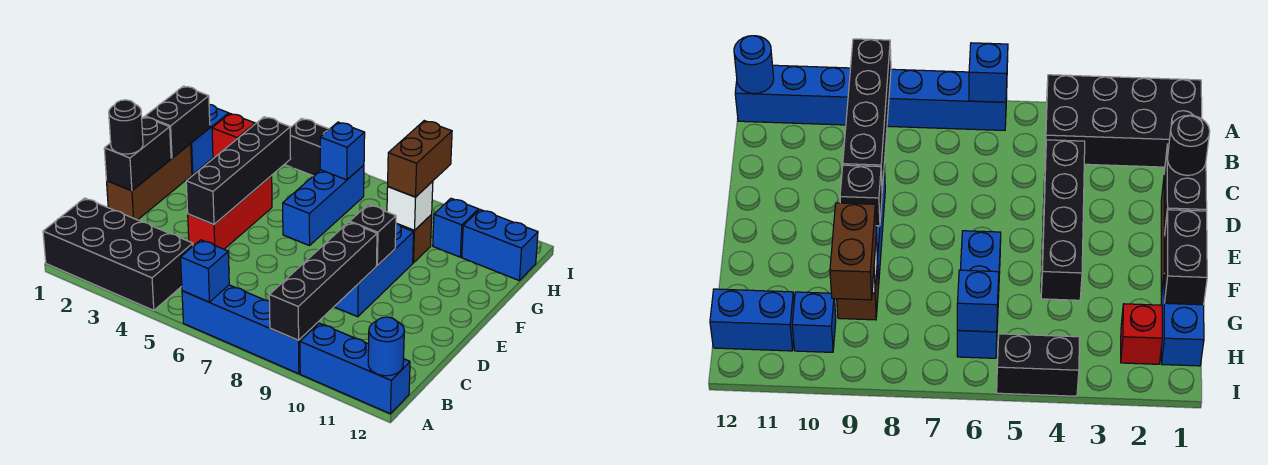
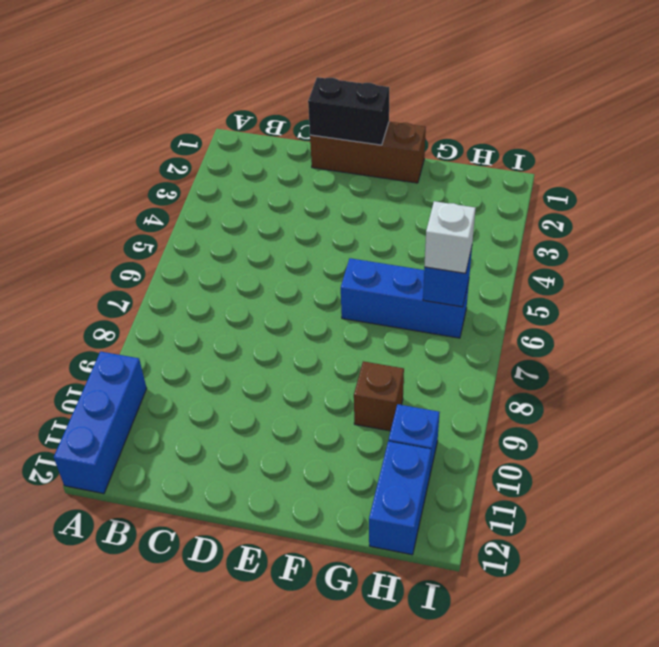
white brick H6 level 3 -> white brick G9 level 2
none -> black brick A1:B4 level 1
none -> blue brick A6:A9 level 1
none -> red brick D4:F4 level 1

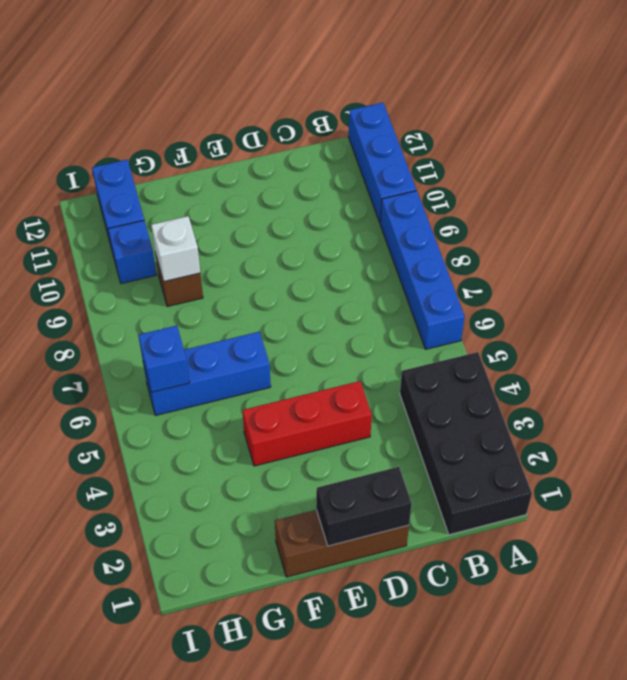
none -> blue brick D9:F9 level 1
none -> blue brick G1:H1 level 1
none -> red brick H2 level 1

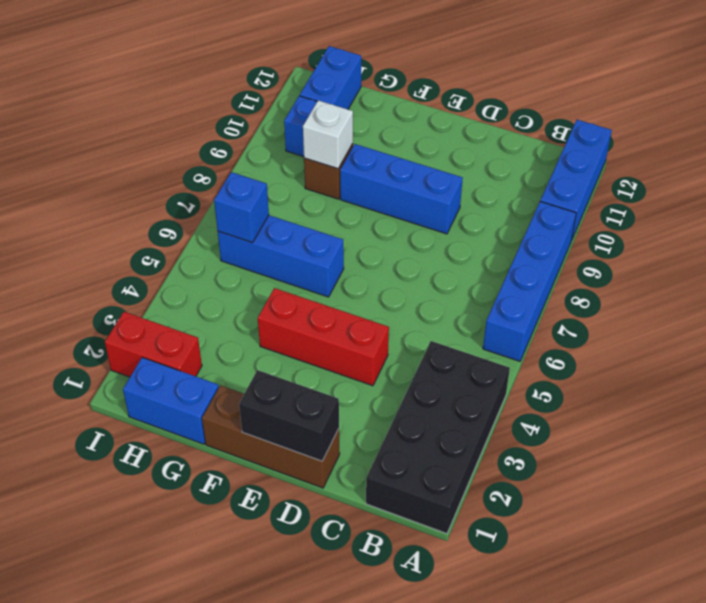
red brick H2:I2 level 1 -> red brick H2 level 1
none -> black brick I4:I5 level 1
none -> blue brick A6 level 2
none -> black brick A9:D9 level 2

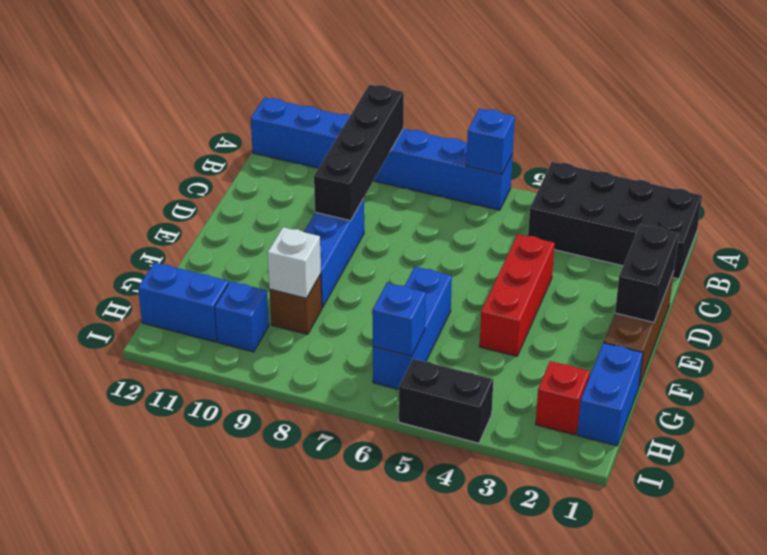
none -> blue round brick A12 level 2
none -> black brick D4:G4 level 2
none -> black brick E9 level 2

